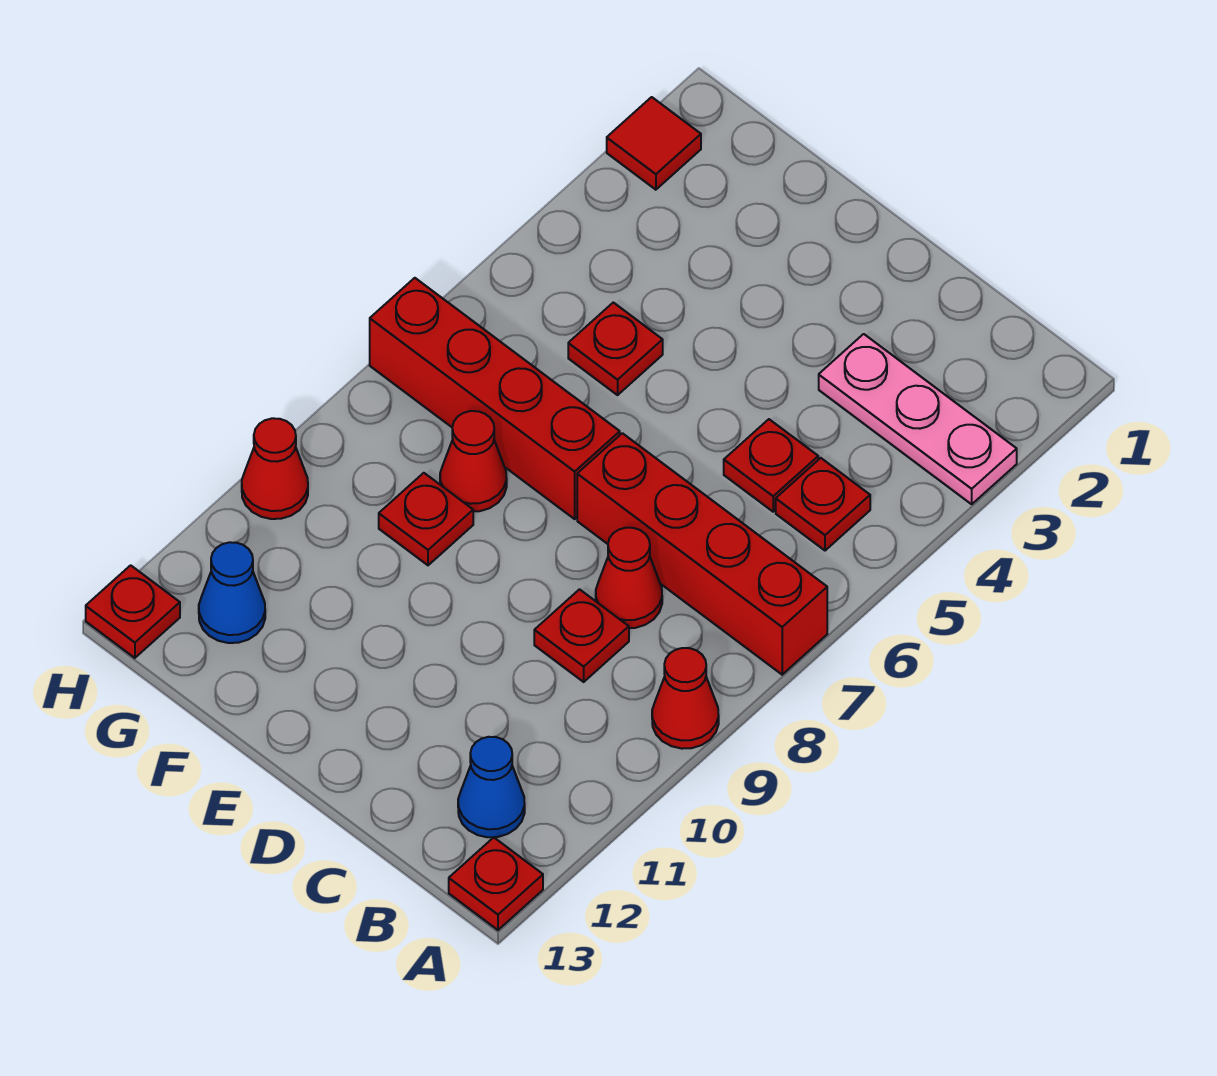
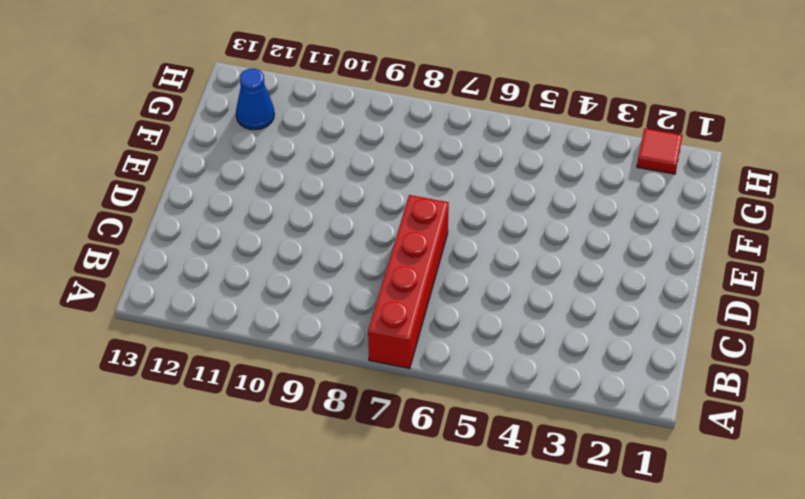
none -> pink plate A3:C3 level 1
none -> red cone A9 level 1
none -> red plate A13 level 1

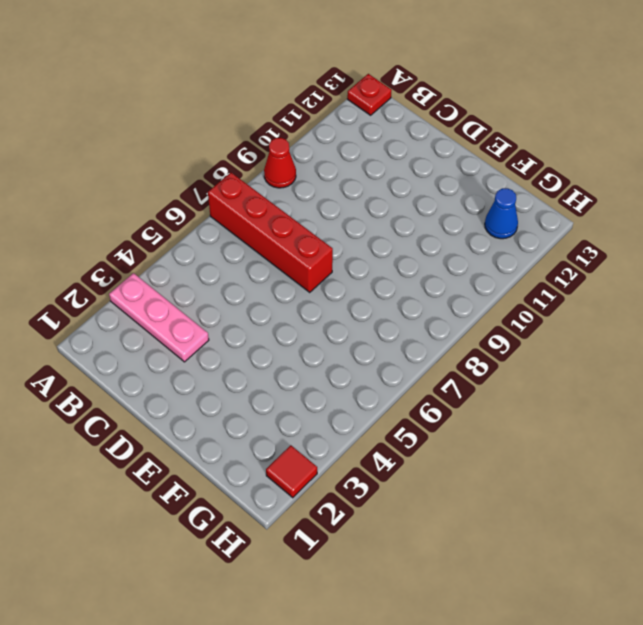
none -> red plate B5 level 1
none -> blue cone B12 level 1
none -> red plate C5 level 1

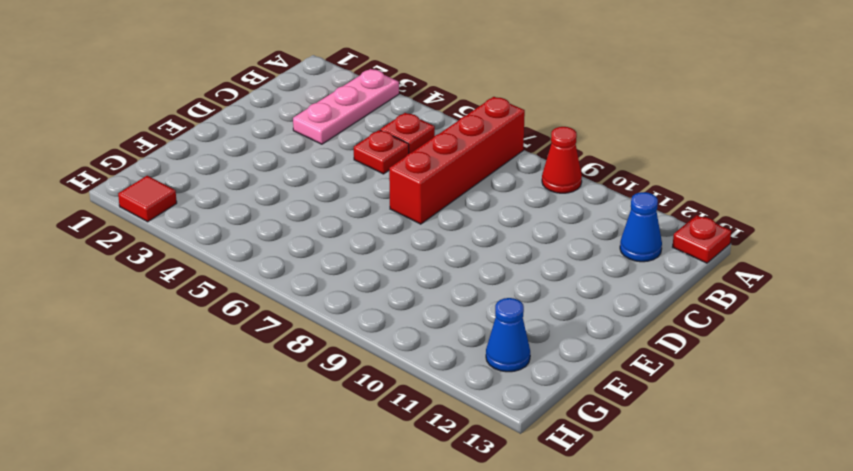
none -> red cone C8 level 1
none -> red plate C9 level 1
none -> red brick E7:H7 level 1

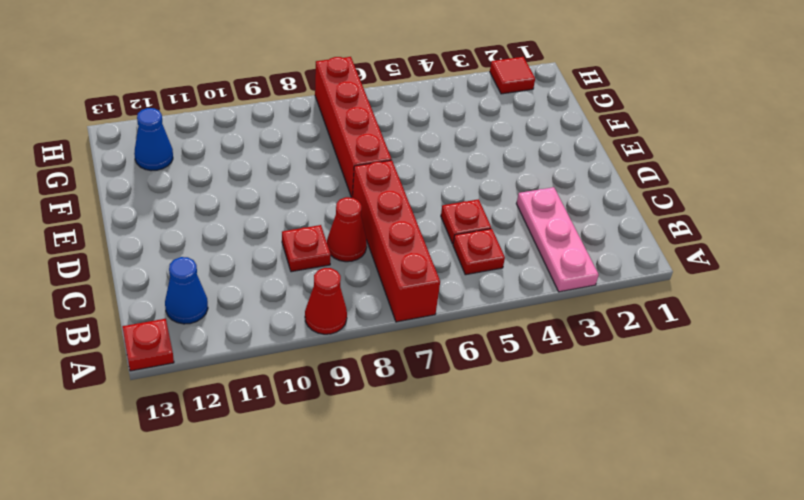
none -> red plate F5 level 1
none -> red cone F8 level 1
none -> red plate F9 level 1

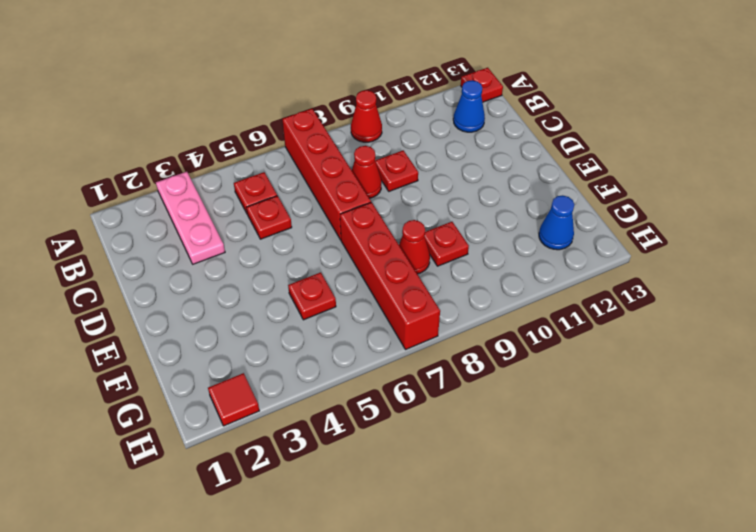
none -> red cone H10 level 1
none -> red plate H13 level 1

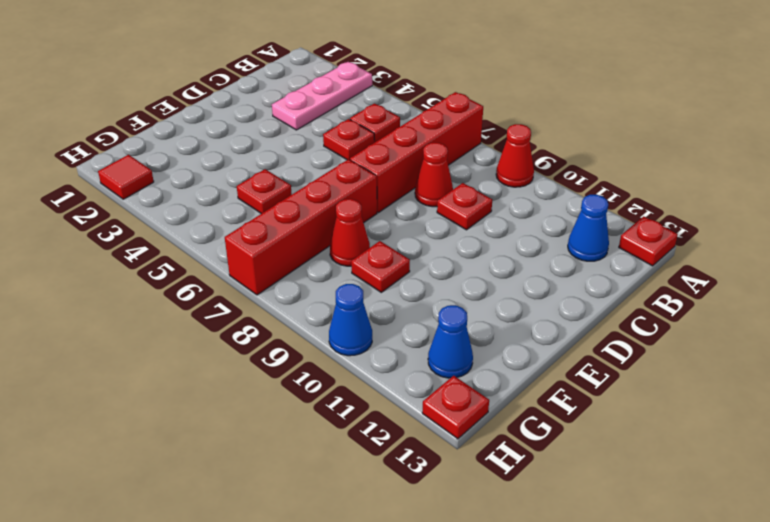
blue cone H10 level 1 -> red cone H10 level 1

